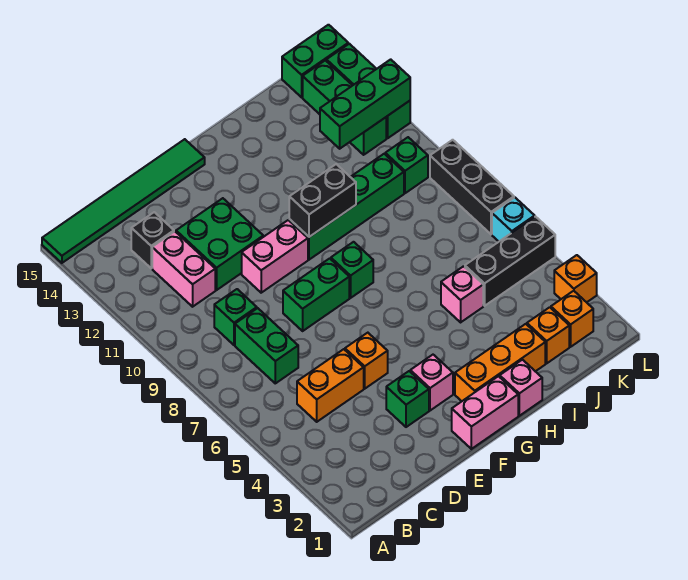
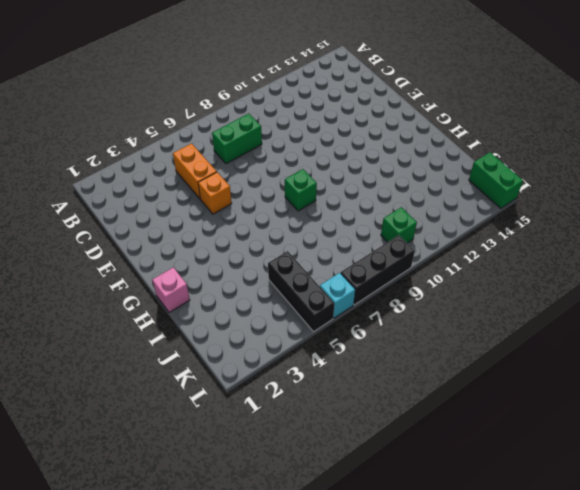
none -> green tile A15:F15 level 1
none -> green brick C9 level 1
none -> pink brick C11:C12 level 1
none -> black brick C13 level 1

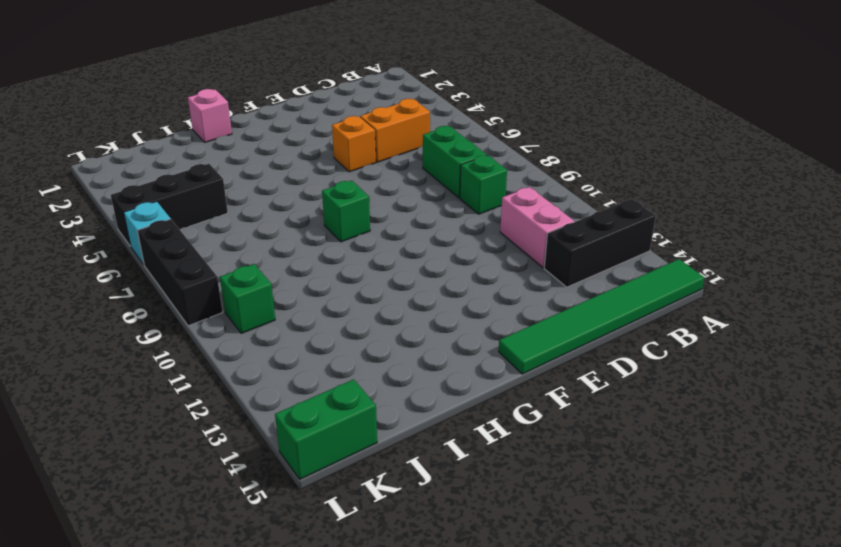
black brick A13:C13 level 1 -> black brick C13 level 1
none -> green brick D11:E12 level 1
none -> green brick E3 level 1
none -> green brick E8:F8 level 1
none -> pink brick E10:F10 level 1

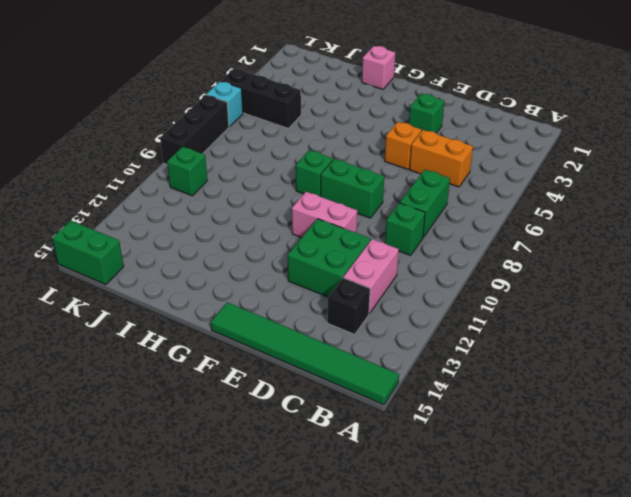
none -> pink brick F1:G1 level 1
none -> pink brick F3 level 1
none -> orange brick G2:I2 level 1
none -> green brick G10:J10 level 1

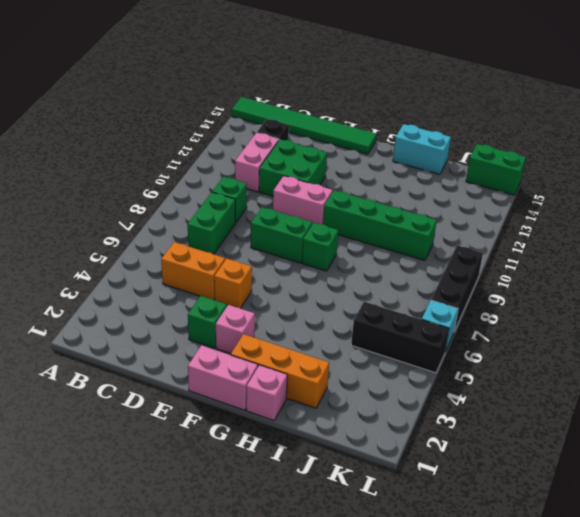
cyan brick H15:I15 level 1 -> none
none -> pink brick I5 level 1
none -> orange brick J2 level 1
none -> orange brick K2 level 1
none -> green brick K10 level 1

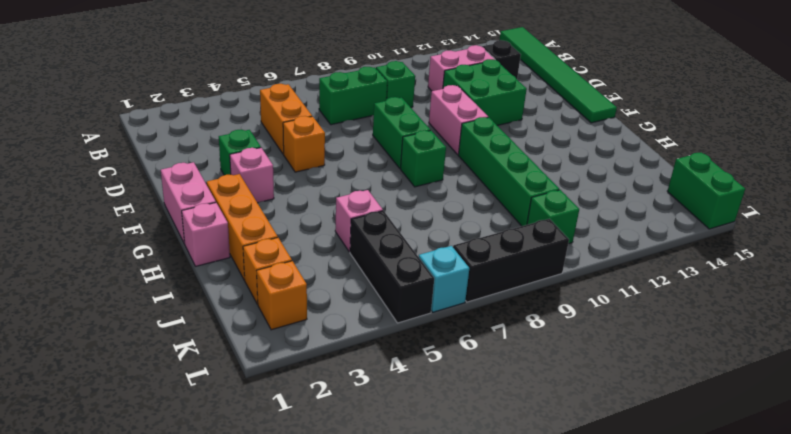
none -> green brick K12:K14 level 1
none -> orange brick L3 level 1
none -> green brick L12:L14 level 1
none -> black brick G10:H10 level 2

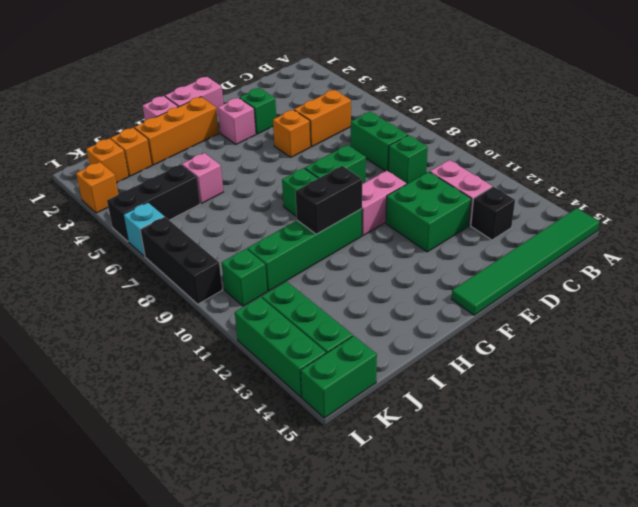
none -> green brick J12:L12 level 2

